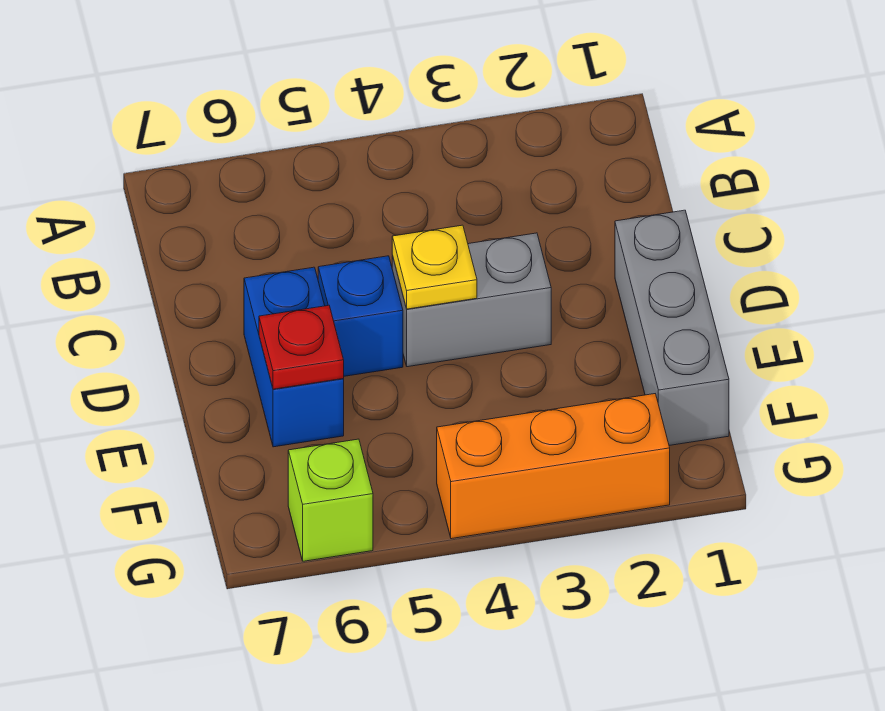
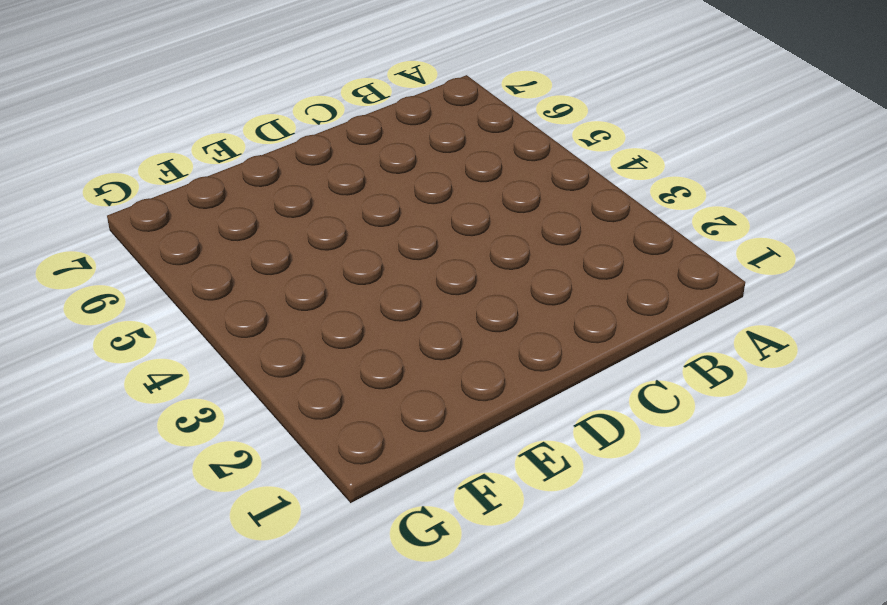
none -> grey brick D1:F1 level 1
none -> grey brick D3:D4 level 1

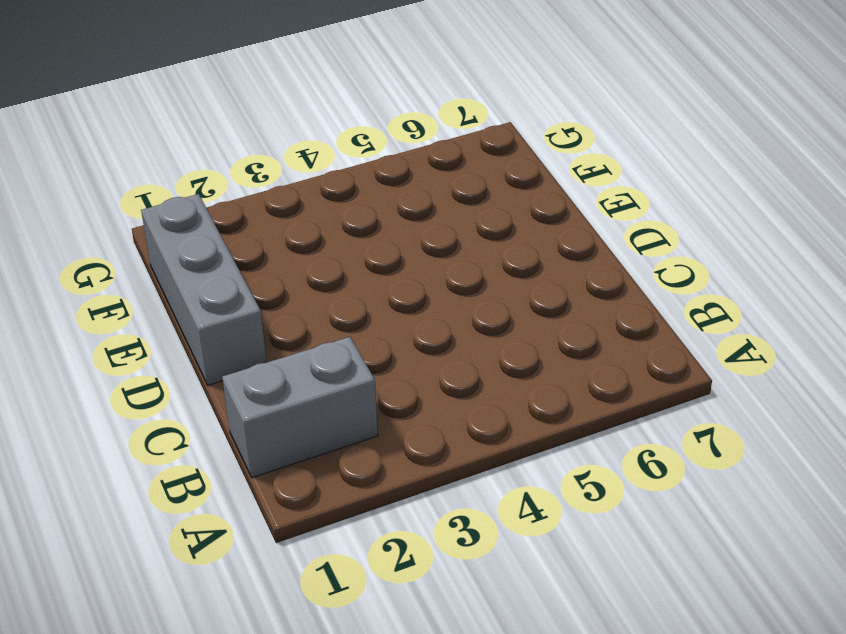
grey brick B1:B2 level 1 -> grey brick D3:D4 level 1
none -> blue brick D5 level 1
none -> blue brick D6:E6 level 1

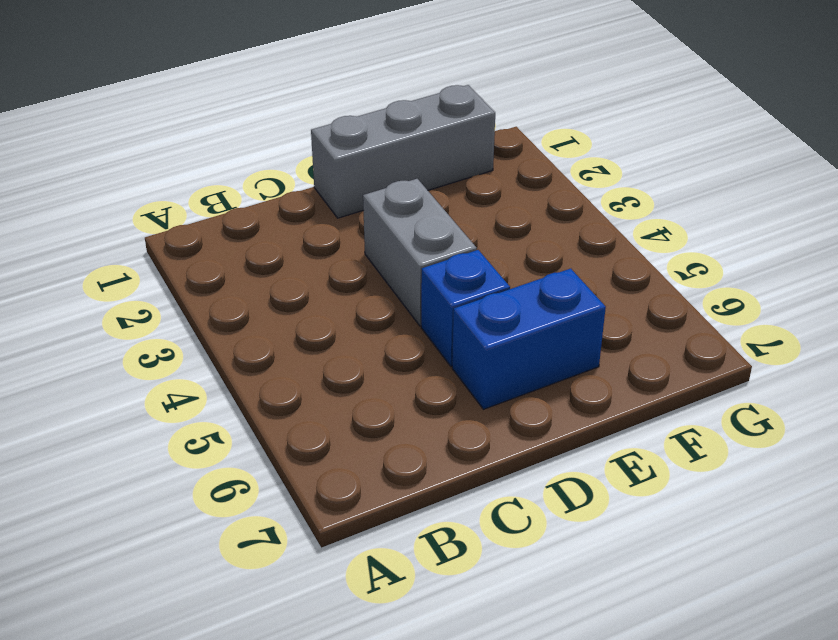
none -> orange brick G2:G4 level 1
none -> lime brick G6 level 1

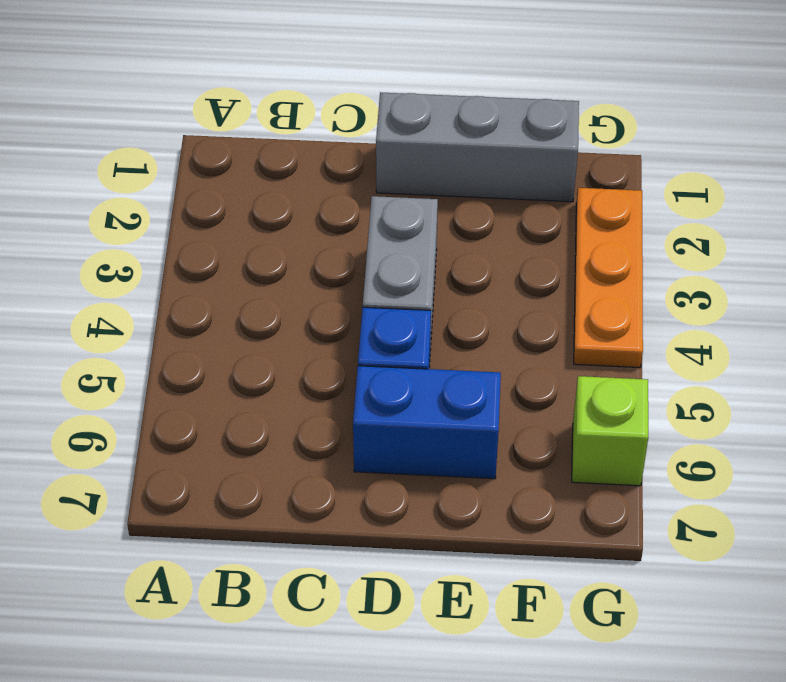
orange plate G2:G4 level 1 -> orange brick G2:G4 level 1
none -> yellow plate D4 level 2
none -> red plate E6 level 2

